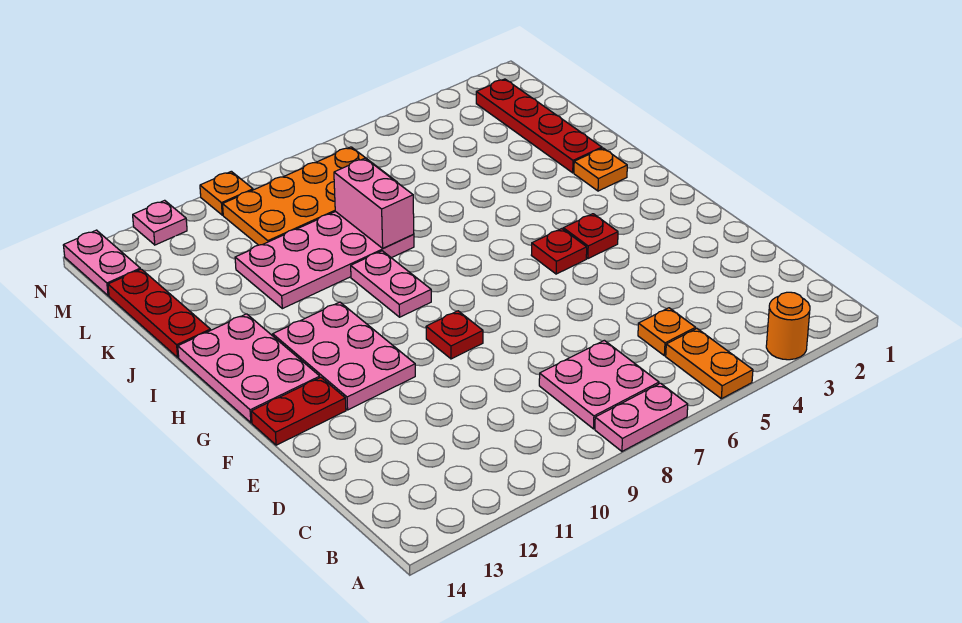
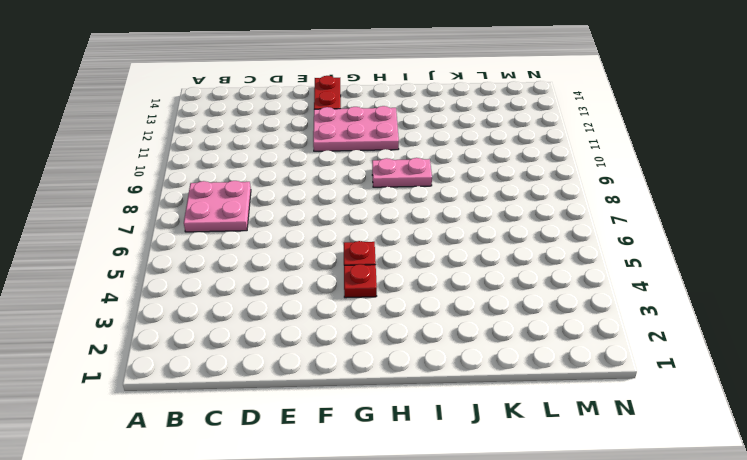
none -> orange round brick A3 level 1
none -> orange plate A5:B5 level 1
none -> pink plate A7:A8 level 1

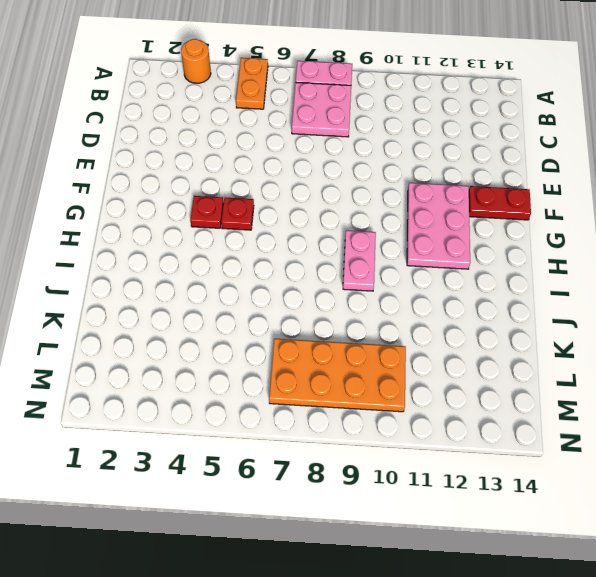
none -> orange plate C5 level 1
none -> red plate F9 level 1
none -> pink plate G13:I14 level 1

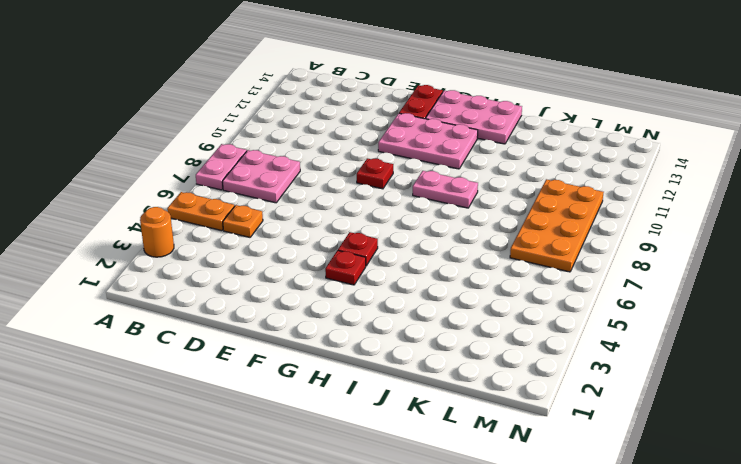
none -> orange plate I2 level 1
none -> red plate J2:M2 level 1
none -> pink plate J8:K11 level 1

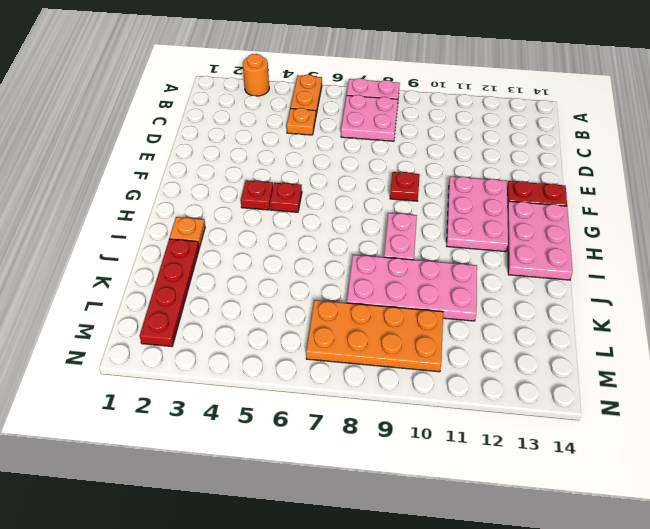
none -> red plate J14:L14 level 1
none -> pink plate M14:N14 level 1
none -> orange plate N10 level 1

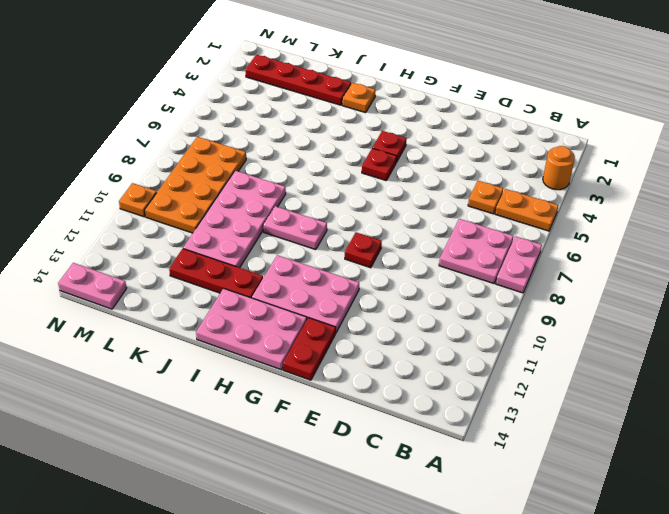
red plate I12:K12 level 1 -> red plate J14:L14 level 1
none -> pink plate N12 level 1
none -> pink brick J8:K8 level 2

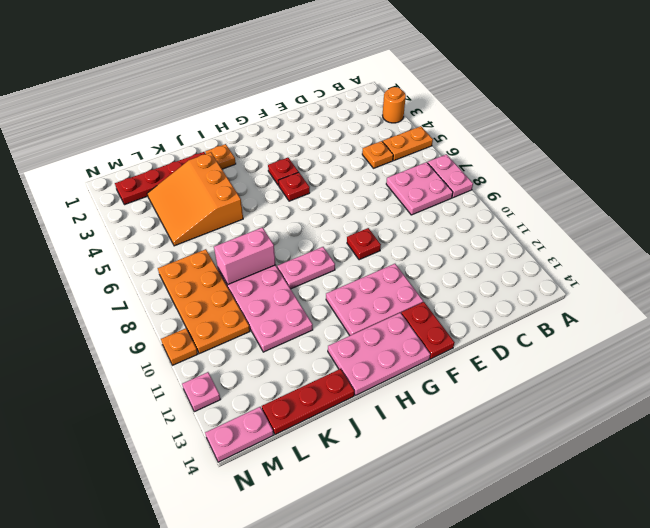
orange slope J3:L5 level 1 top J -> none

